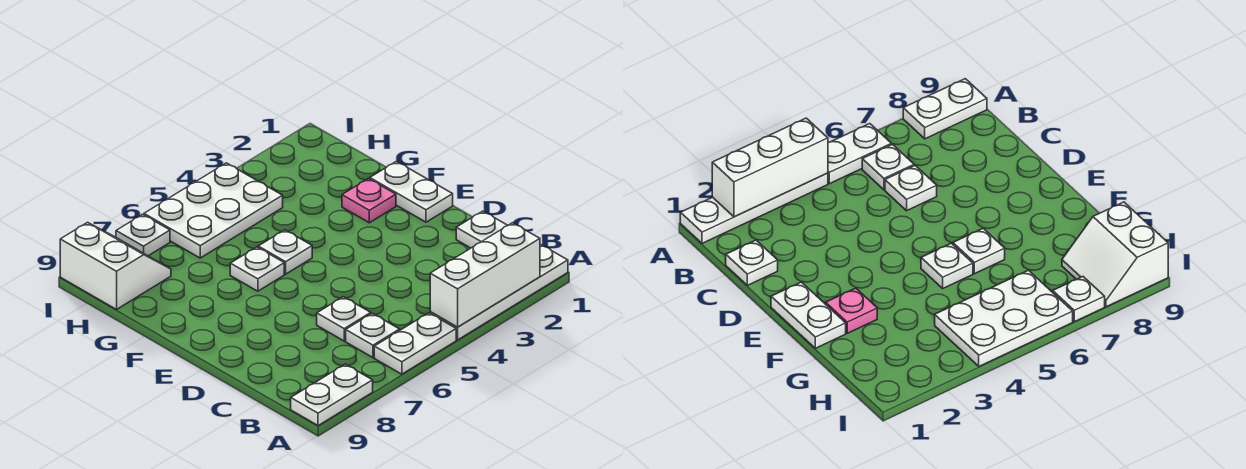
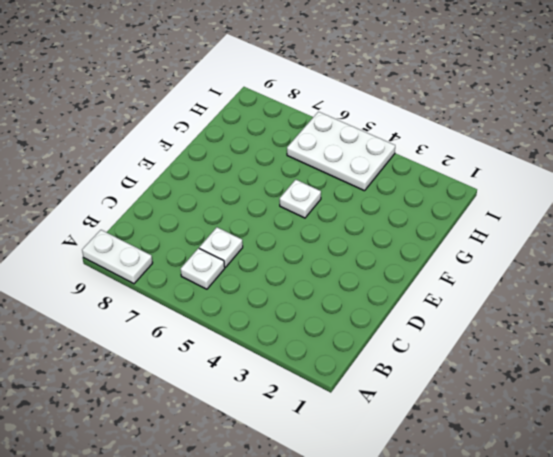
none -> white plate A1:A4 level 1
none -> white plate A5:A6 level 1
none -> white plate C1 level 1

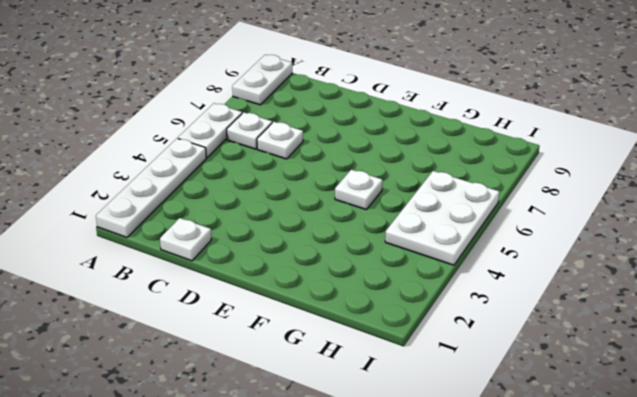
none -> white plate E1:F1 level 1
none -> pink plate F2 level 1
none -> white plate F6 level 1

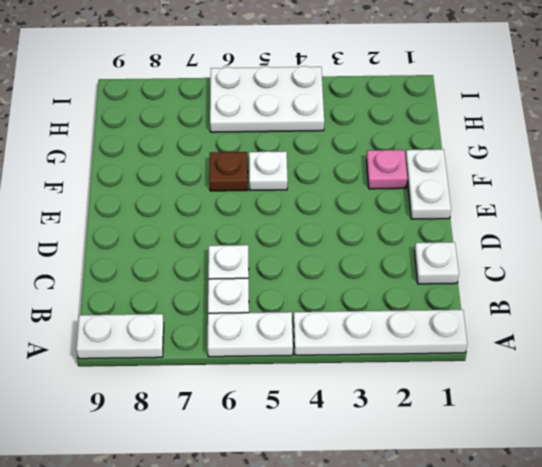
brown plate F6 level 1 -> white plate F6 level 1
none -> white slope H8:I9 level 1 top 9
none -> white plate I7 level 1
none -> white brick A2:A4 level 2

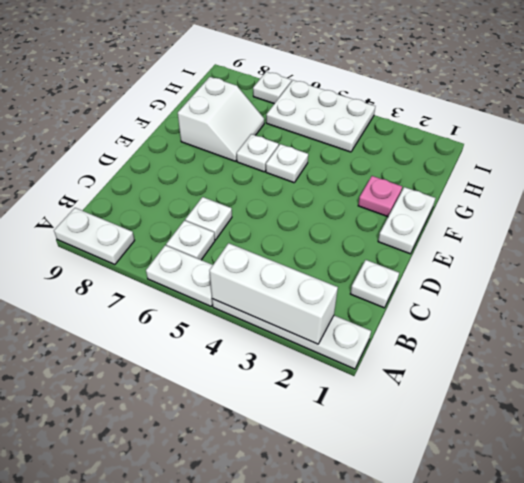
white slope F7:G8 level 1 top 8 -> white slope H8:I9 level 1 top 9

